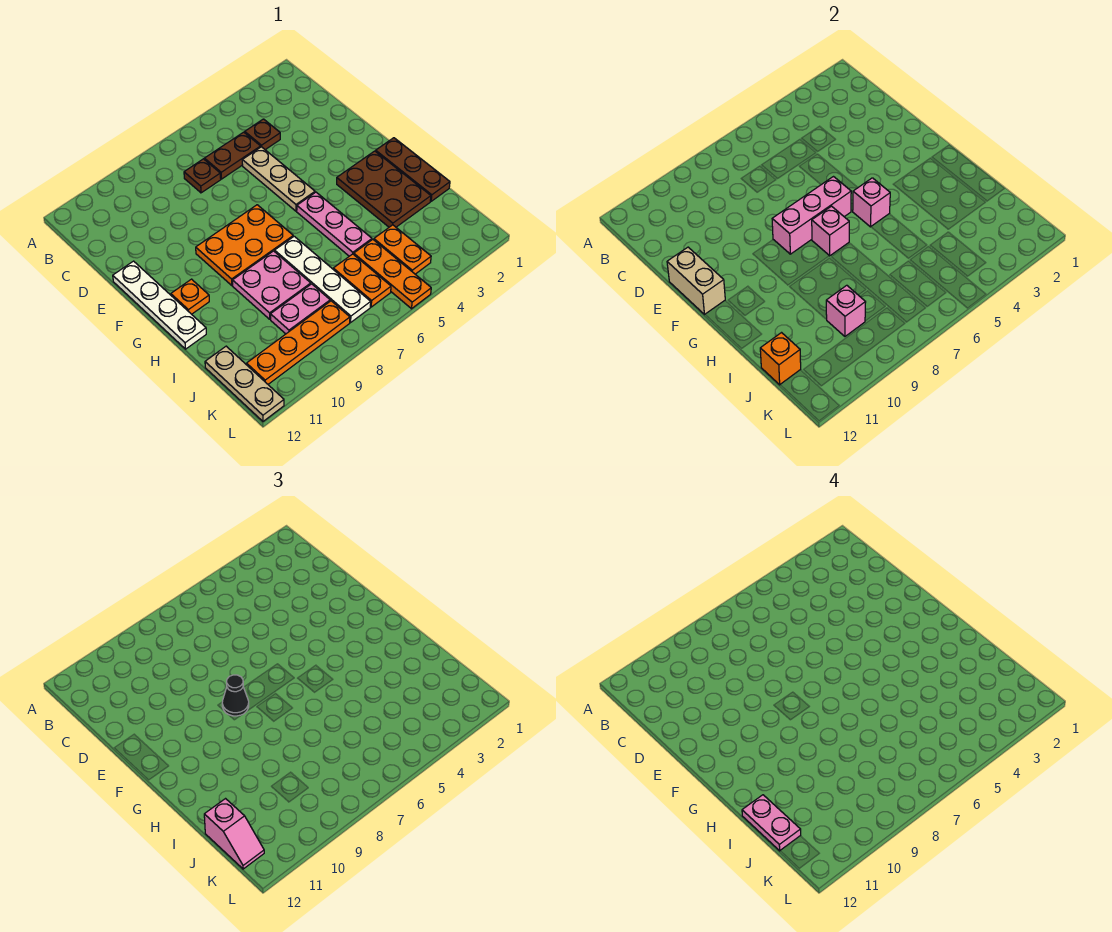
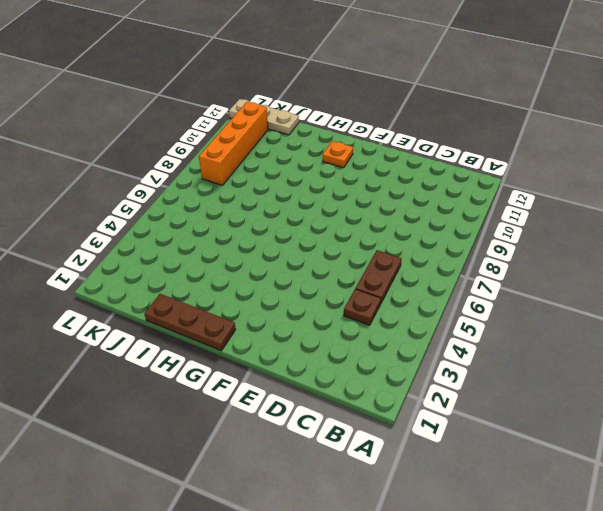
orange brick K8:K11 level 1 -> orange plate K8:K11 level 1
none -> brown plate C7 level 1
none -> tan plate D5:F5 level 1
none -> white plate E12:H12 level 1

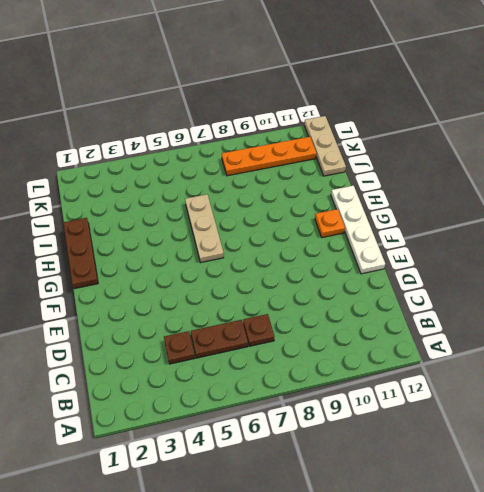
tan plate G6:I6 level 1 -> tan plate D5:F5 level 1
none -> orange plate F7:G9 level 1
none -> brown plate G2:I3 level 1
none -> pink plate G5:I5 level 1

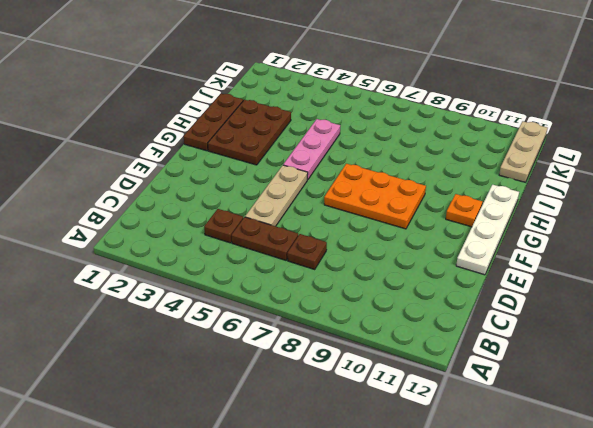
none -> white plate H7:K7 level 1
none -> pink plate H8:I9 level 1
none -> orange plate J4:K4 level 1

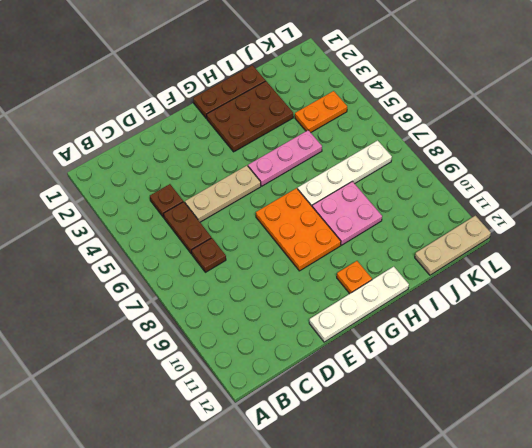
none -> orange plate J5:L5 level 1
none -> orange plate J6:K6 level 1
none -> pink plate J8:J9 level 1

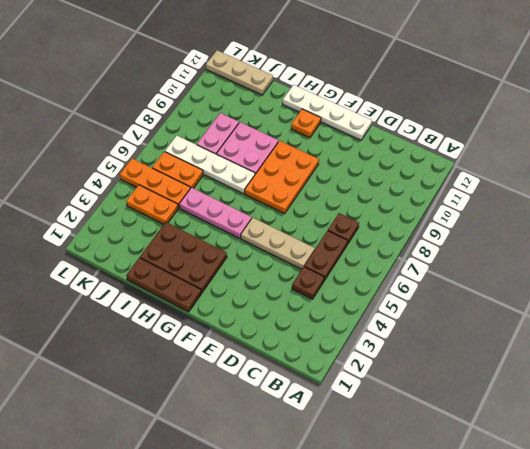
none -> orange plate K8:K11 level 1
none -> tan brick E12:F12 level 2
none -> pink brick F6:F8 level 2

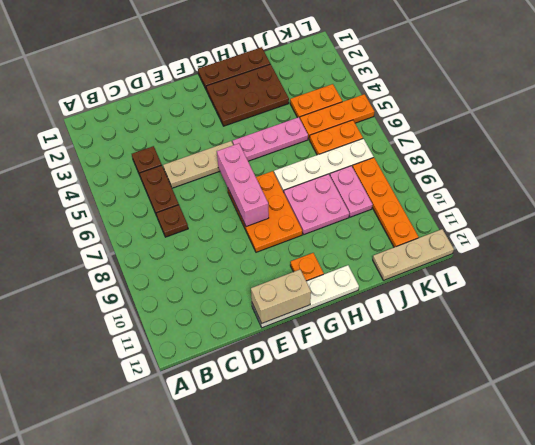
none -> pink brick G5 level 2
none -> pink brick G7 level 2
none -> pink brick J9 level 2

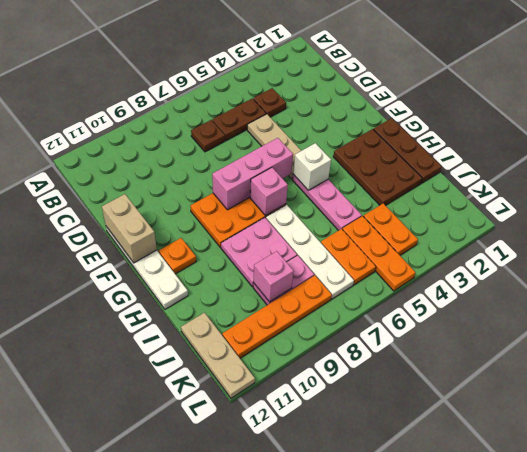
white brick G5 level 2 -> pink brick G5 level 2
none -> orange brick J12 level 2
none -> black cone F8 level 3
none -> pink slope J12:K12 level 3 top J

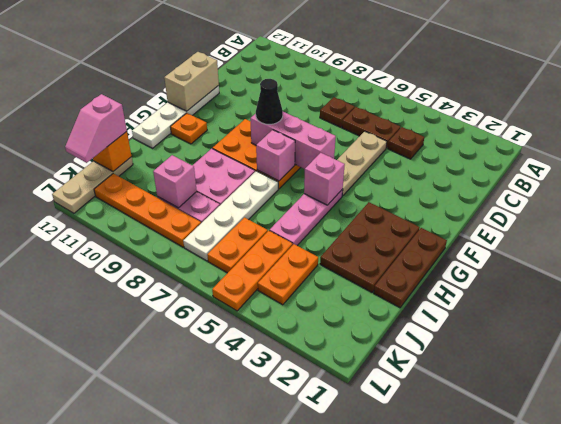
none -> pink plate I12:J12 level 4

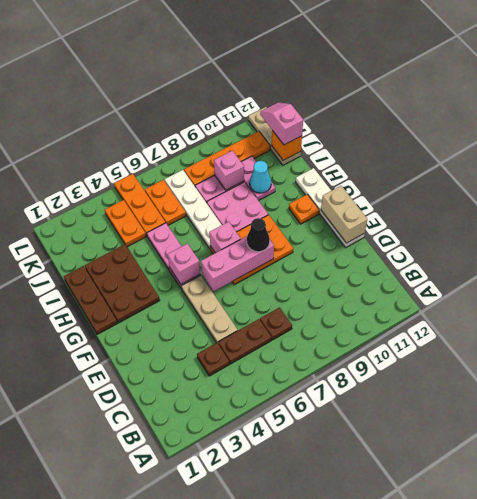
pink plate I10:J10 level 1 -> pink plate I12:J12 level 4
cyan cone I10 level 2 -> none

